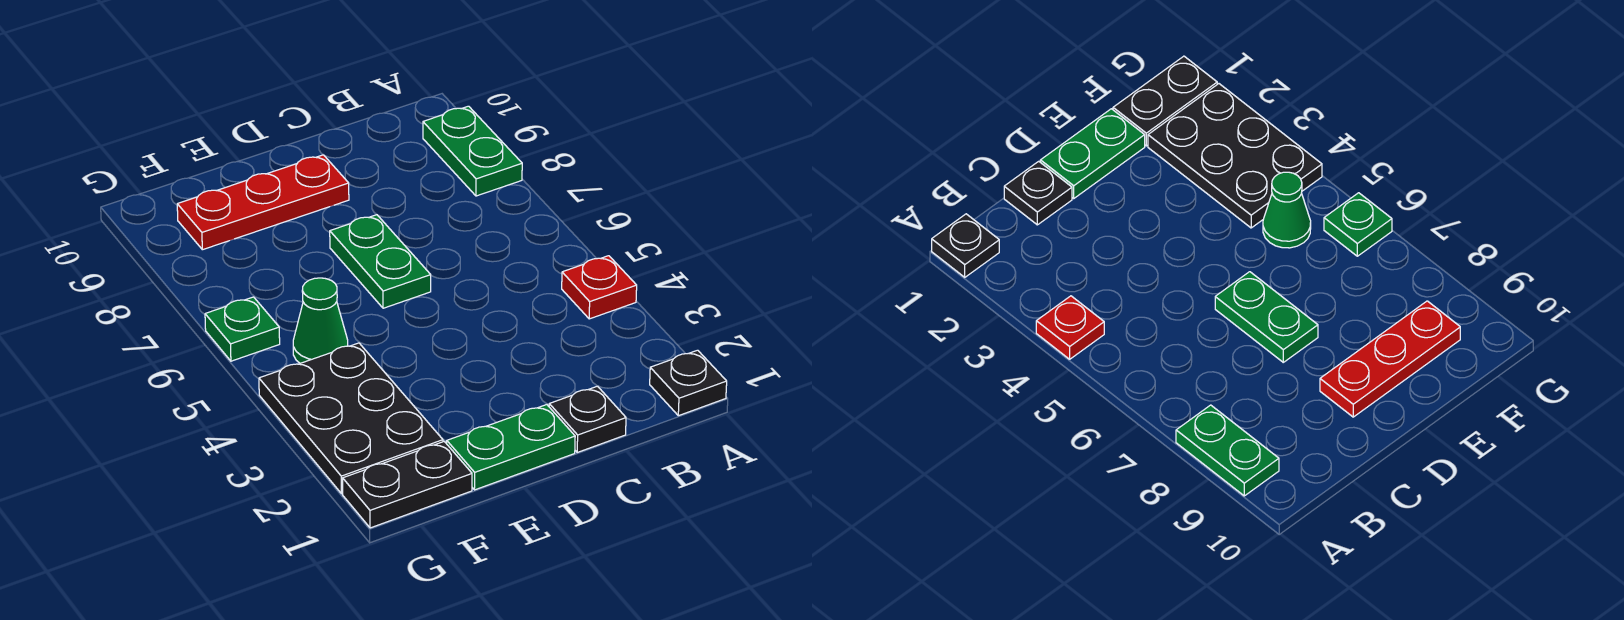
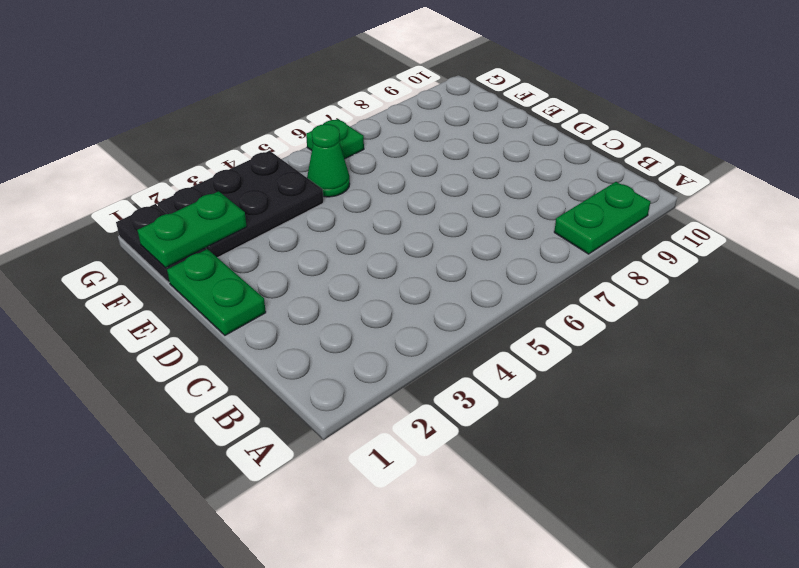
green plate F1:F2 level 2 -> green plate D6:D7 level 1
none -> black plate A1 level 1
none -> red plate A4 level 1

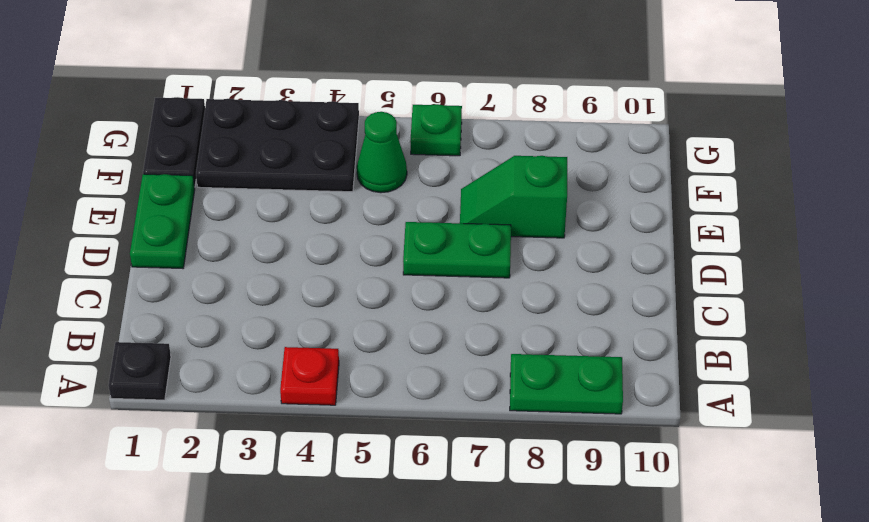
green slope E7:E8 level 1 top 8 -> none
none -> black plate C1 level 1
none -> red plate D9:F9 level 1

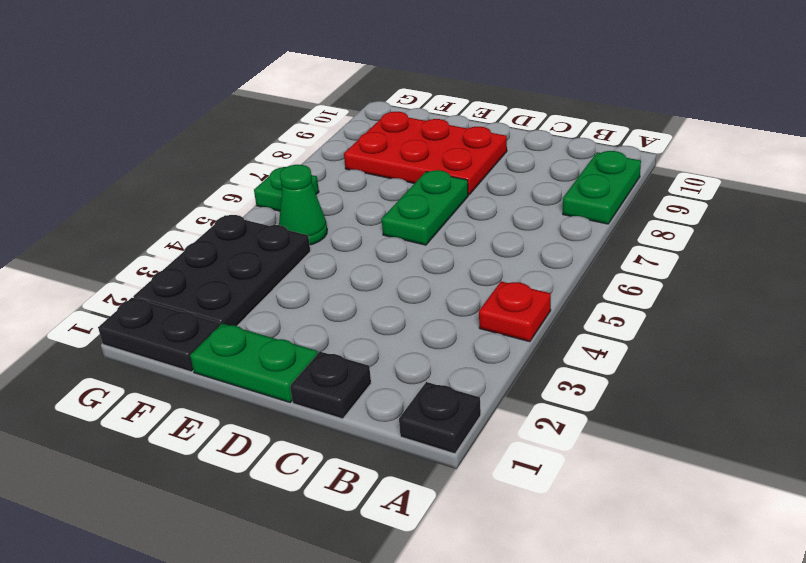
red plate D8:F9 level 1 -> red plate D9:F9 level 1

